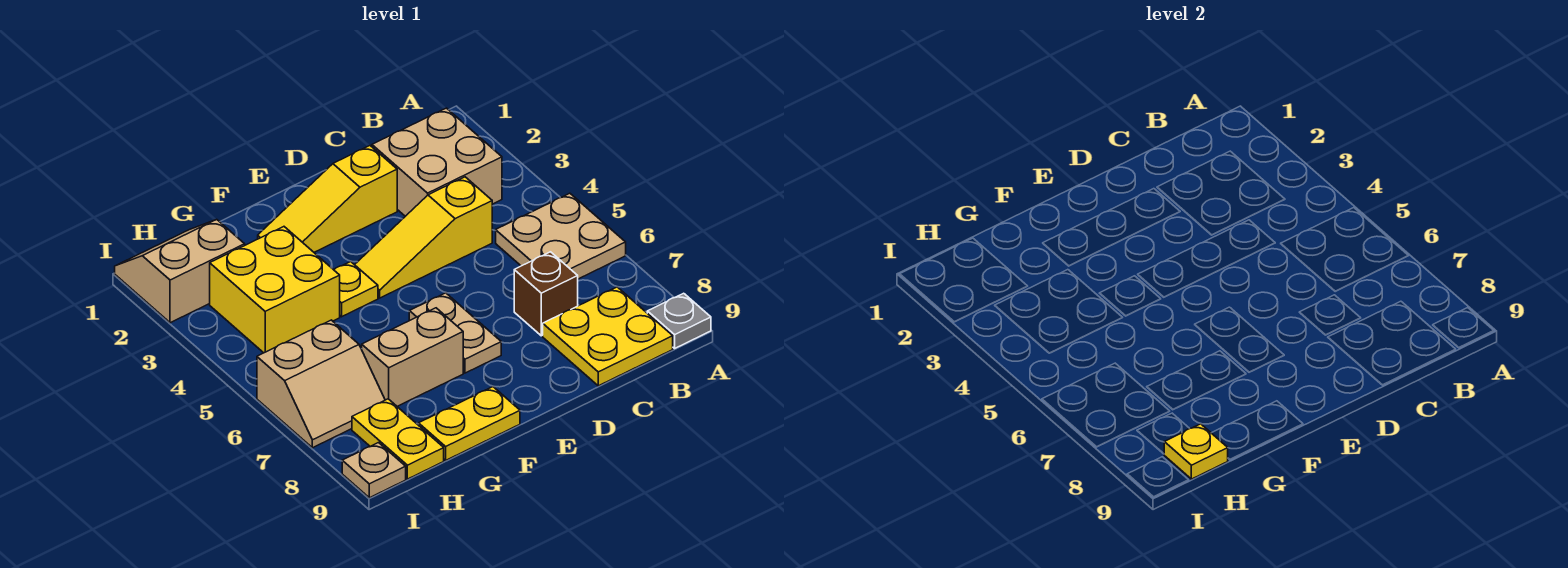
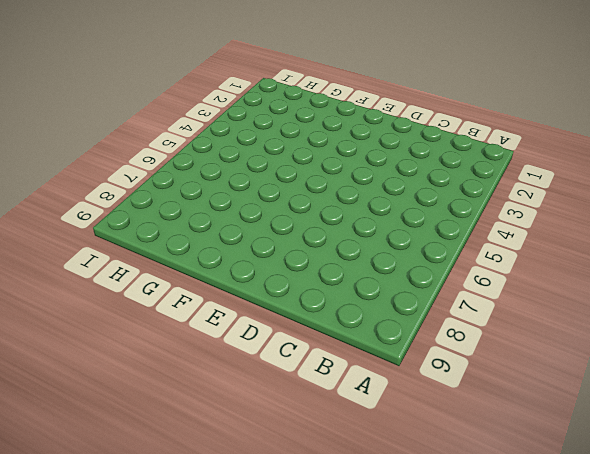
none -> tan plate A5:B6 level 1
none -> grey plate A9 level 1
none -> tan brick B2:C3 level 1

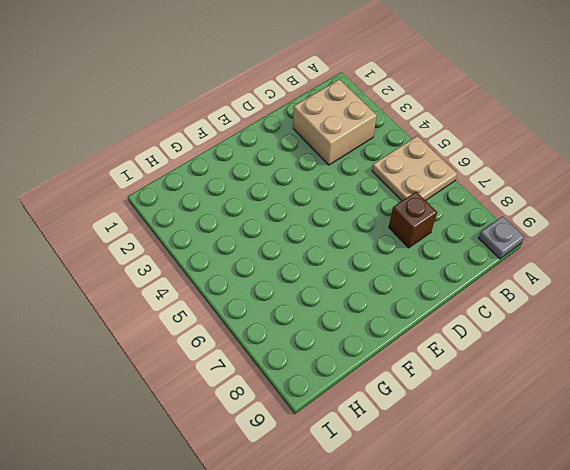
none -> yellow plate B8:C9 level 1
none -> yellow slope C4:E4 level 1 top C
none -> yellow slope D2:F2 level 1 top D

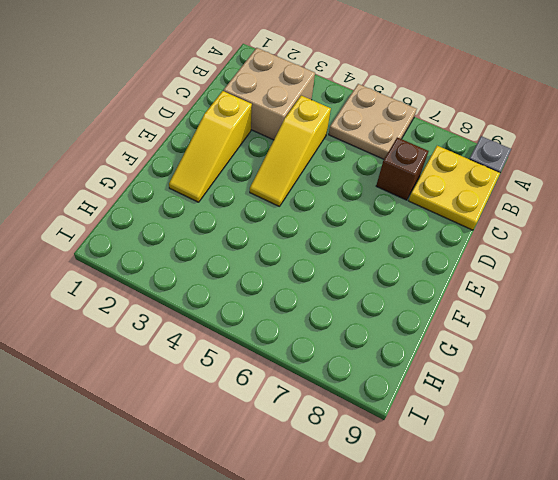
none -> tan plate E6:E7 level 1
none -> yellow plate F4 level 1
none -> tan brick F7:G7 level 1

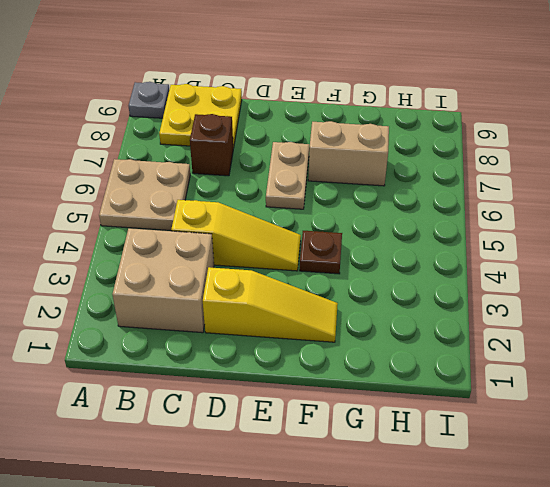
brown plate F4 level 1 -> yellow plate F4 level 1
none -> yellow plate F9:G9 level 1
none -> yellow brick G3:H4 level 1
none -> tan slope H1:I2 level 1 top 2

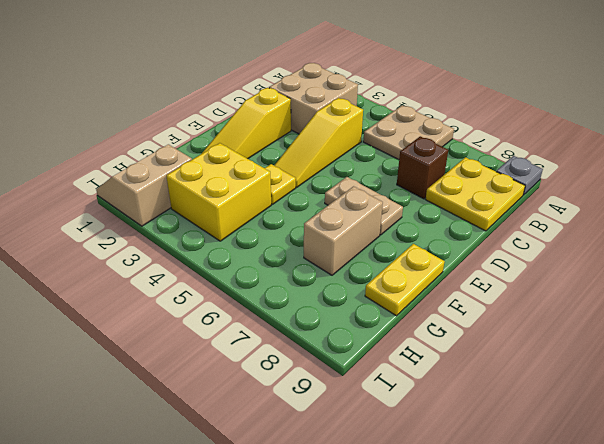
none -> tan slope H6:I7 level 1 top 6
none -> yellow plate H8:H9 level 1
none -> tan plate I9 level 1

